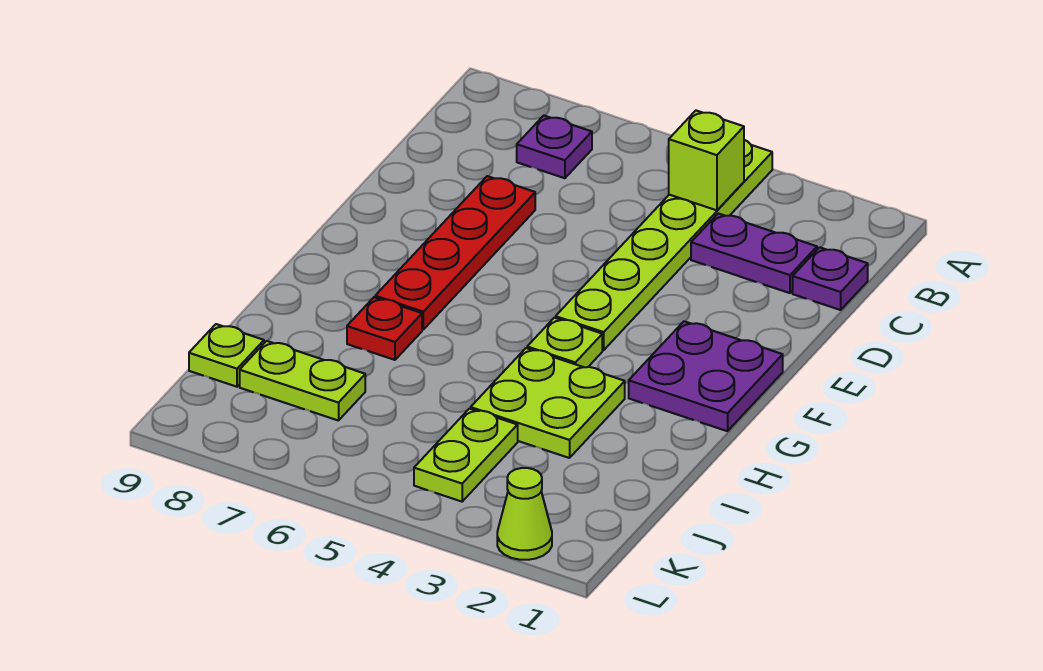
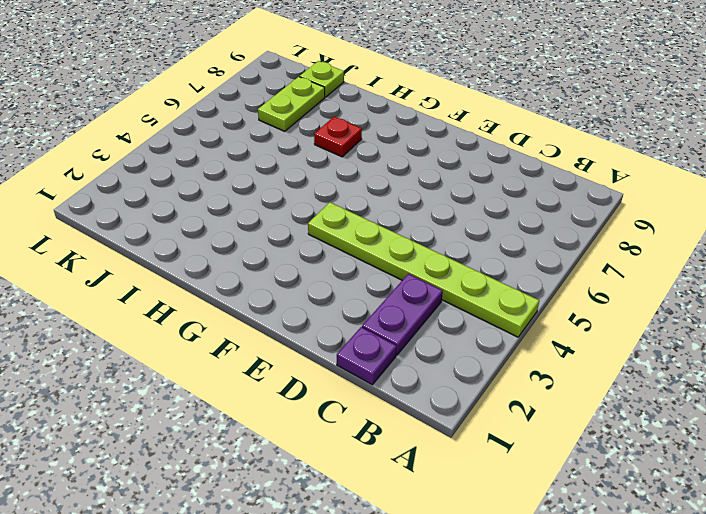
none -> purple plate B7 level 1
none -> red plate D7:G7 level 1
none -> purple plate F1:G2 level 1

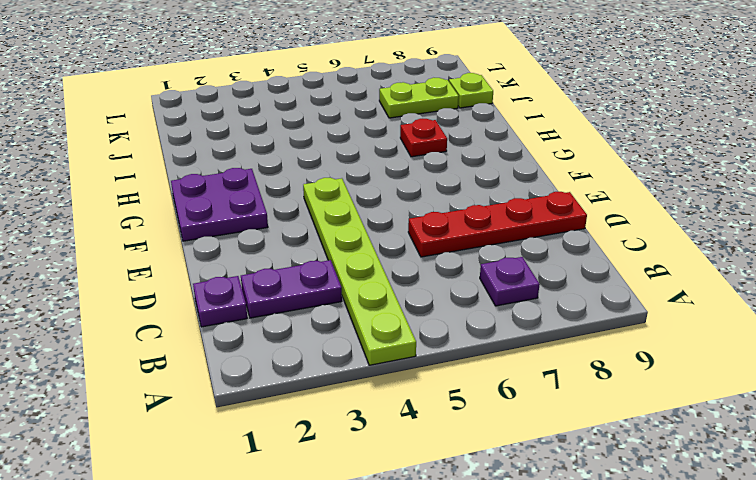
red plate D6:D9 level 1 -> red plate D7:G7 level 1
none -> lime plate G4 level 1
none -> lime plate H3:I4 level 1
none -> lime plate J4:K4 level 1

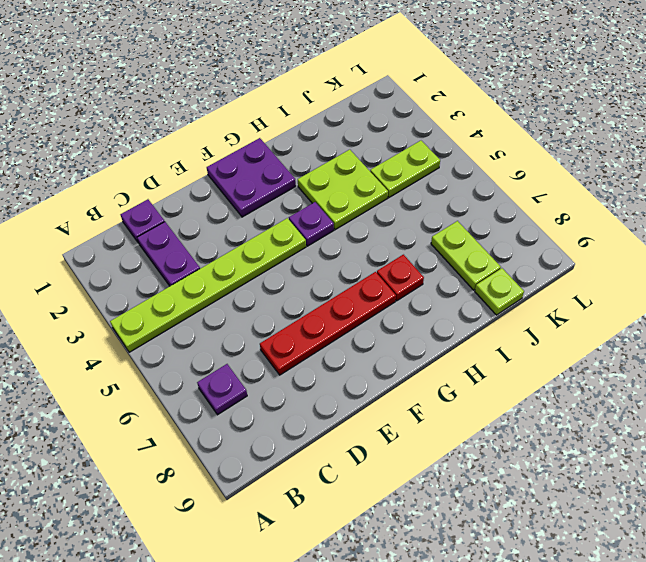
purple plate G4 level 1 -> lime plate G4 level 1
none -> lime cone L2 level 1
none -> lime brick B4 level 2

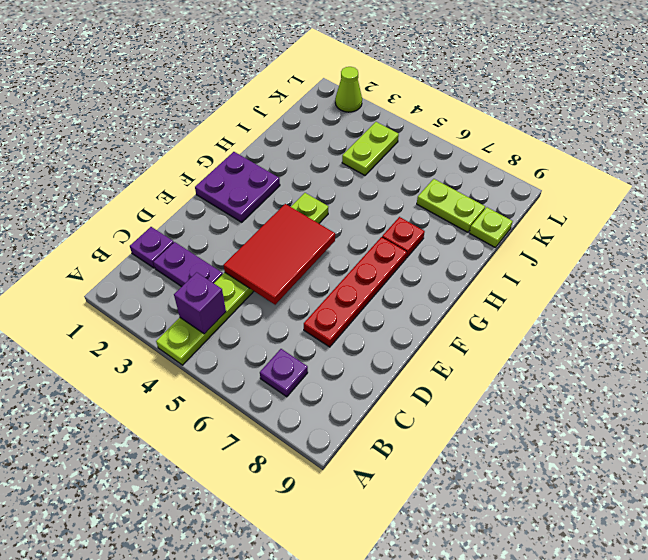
purple brick B4 level 2 -> lime brick B4 level 2
red tile D4:F5 level 2 -> none
none -> lime plate H3:I4 level 1

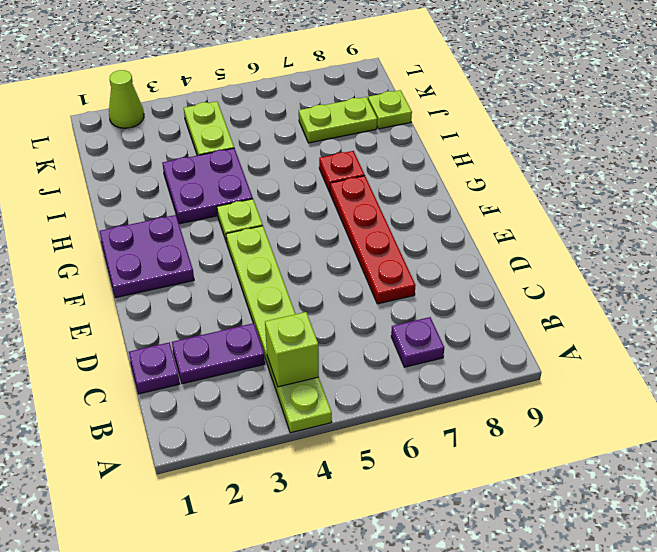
purple plate H3:I4 level 1 -> lime plate H3:I4 level 1

